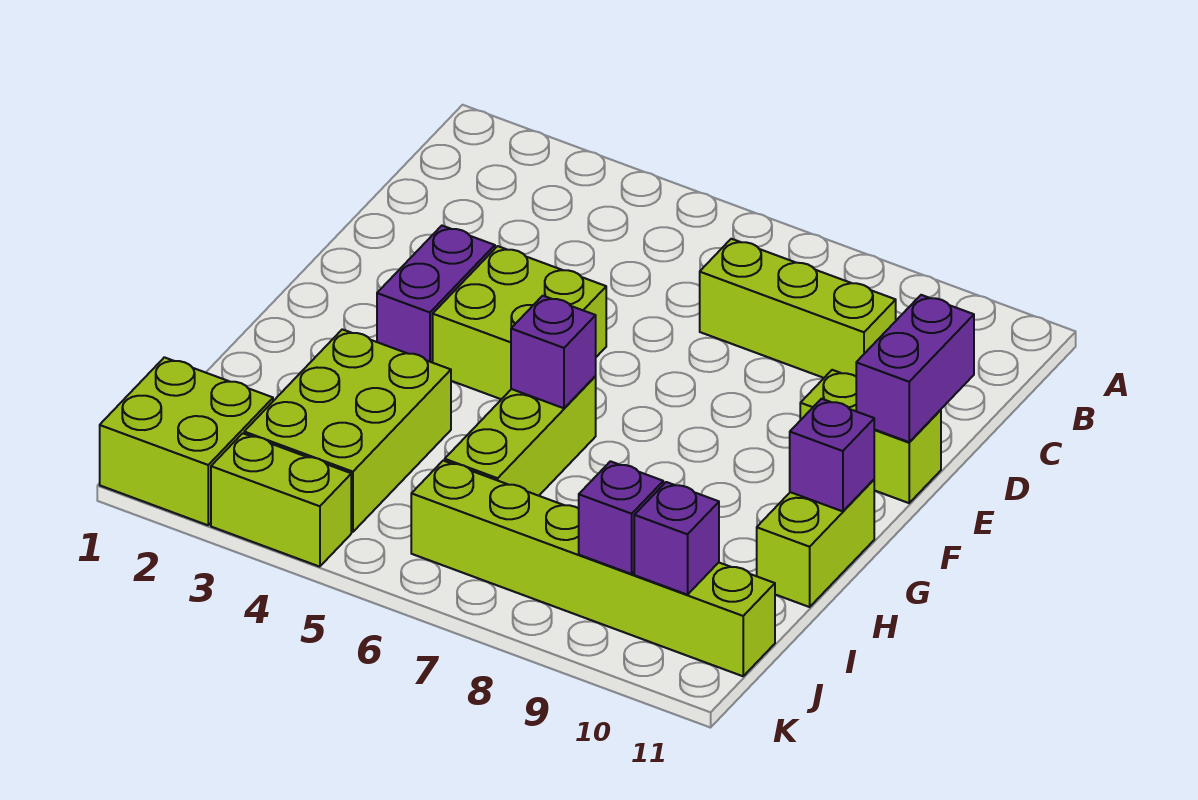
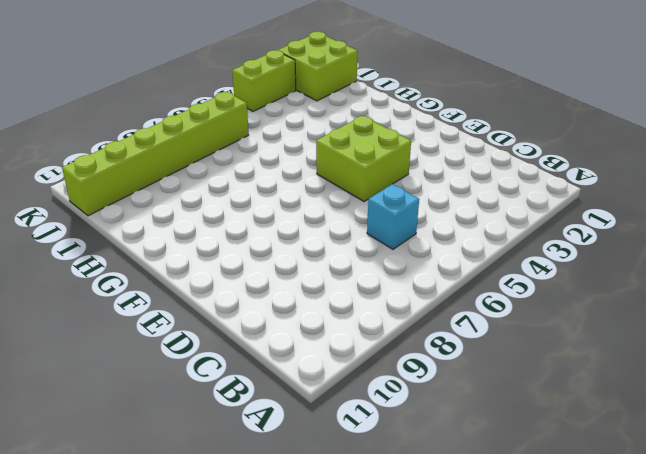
cyan brick C6 level 1 -> none
none -> lime brick C7:C9 level 1
none -> purple brick E3:F3 level 1
none -> lime brick E10:E11 level 1

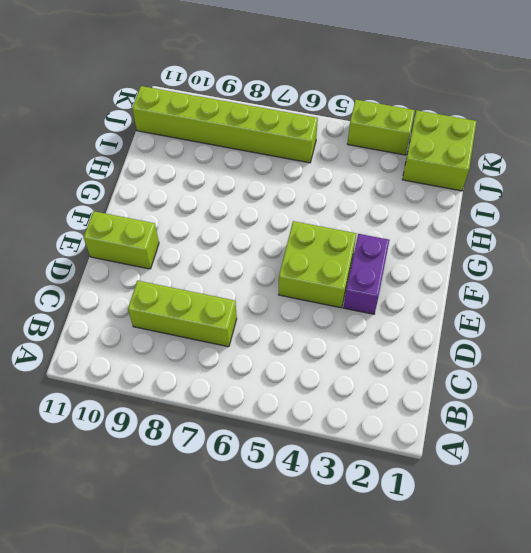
none -> lime brick G6:I6 level 1
none -> lime brick G11:H11 level 1
none -> lime brick H3:J4 level 1

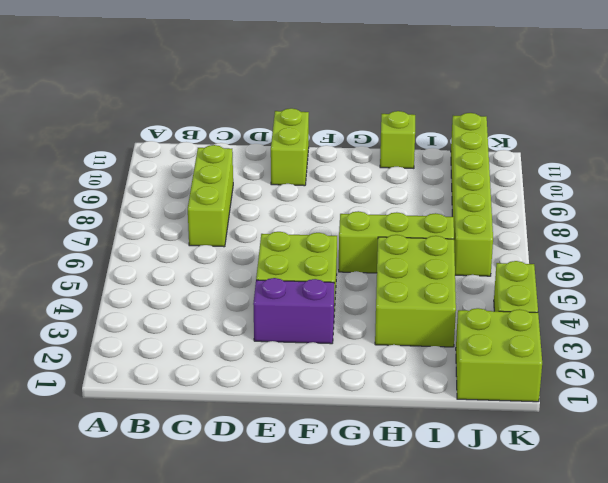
lime brick H3:I5 level 1 -> lime brick H3:J4 level 1
lime brick H11 level 1 -> lime brick G11:H11 level 1
none -> purple brick D11:E11 level 2
none -> purple brick G6 level 2
none -> purple brick G11 level 2

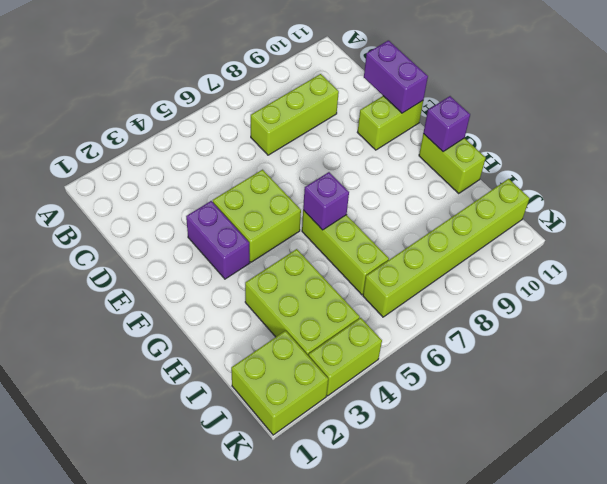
none -> purple brick J9 level 2
none -> purple brick J10 level 2

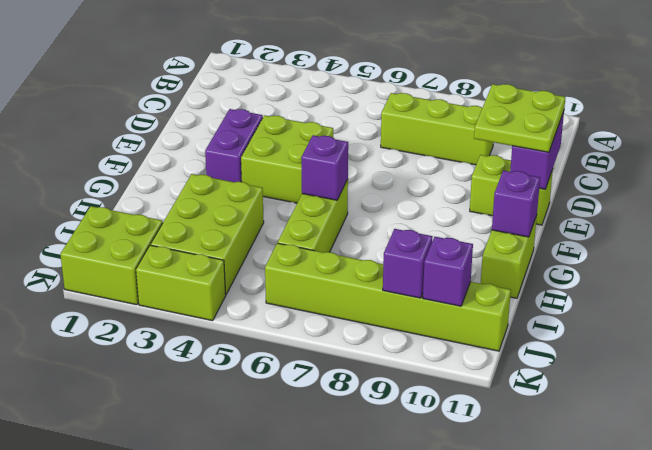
lime plate D10:E11 level 3 -> none

